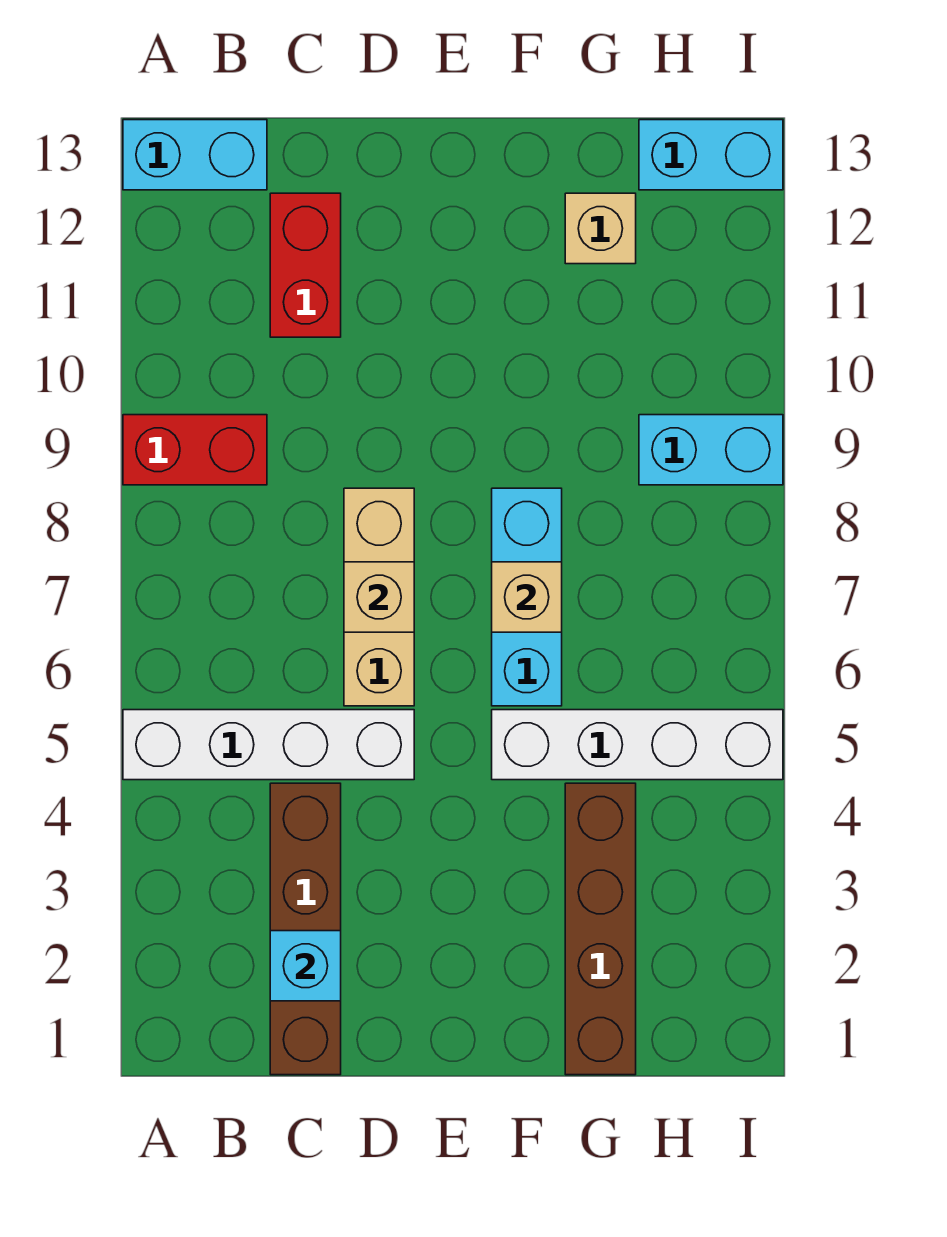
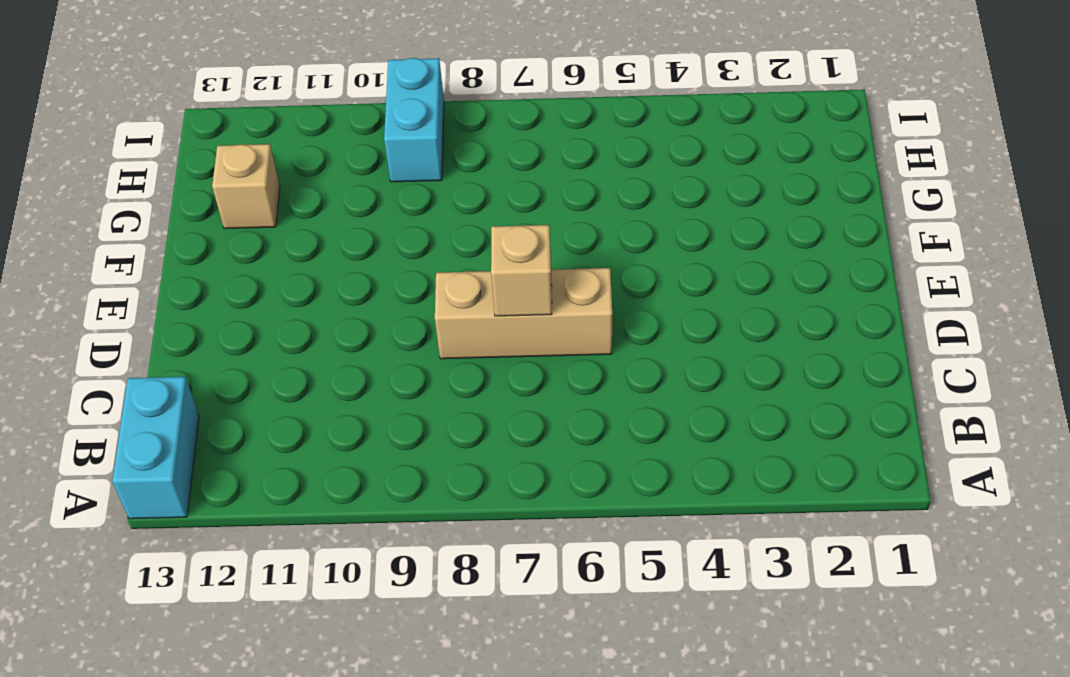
none -> white brick A5:D5 level 1
none -> red brick A9:B9 level 1
none -> brown brick C1:C4 level 1

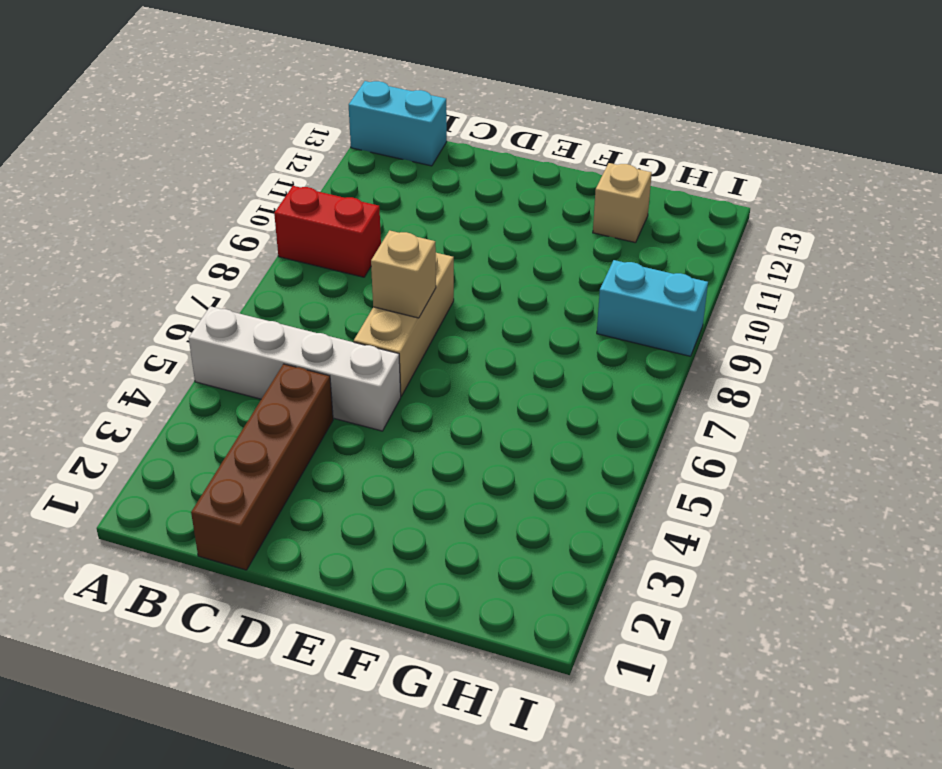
none -> red brick C11:C12 level 1
none -> white brick F5:I5 level 1
none -> cyan brick F6:F8 level 1

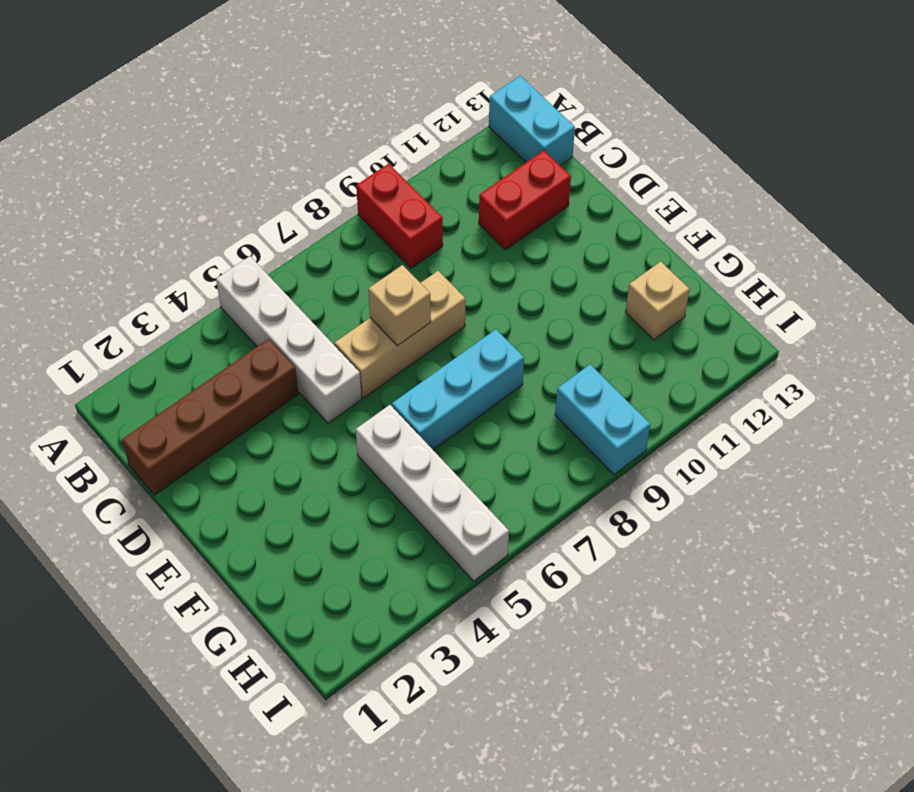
none -> brown brick G1:G4 level 1
none -> cyan brick H13:I13 level 1
none -> cyan brick C2 level 2

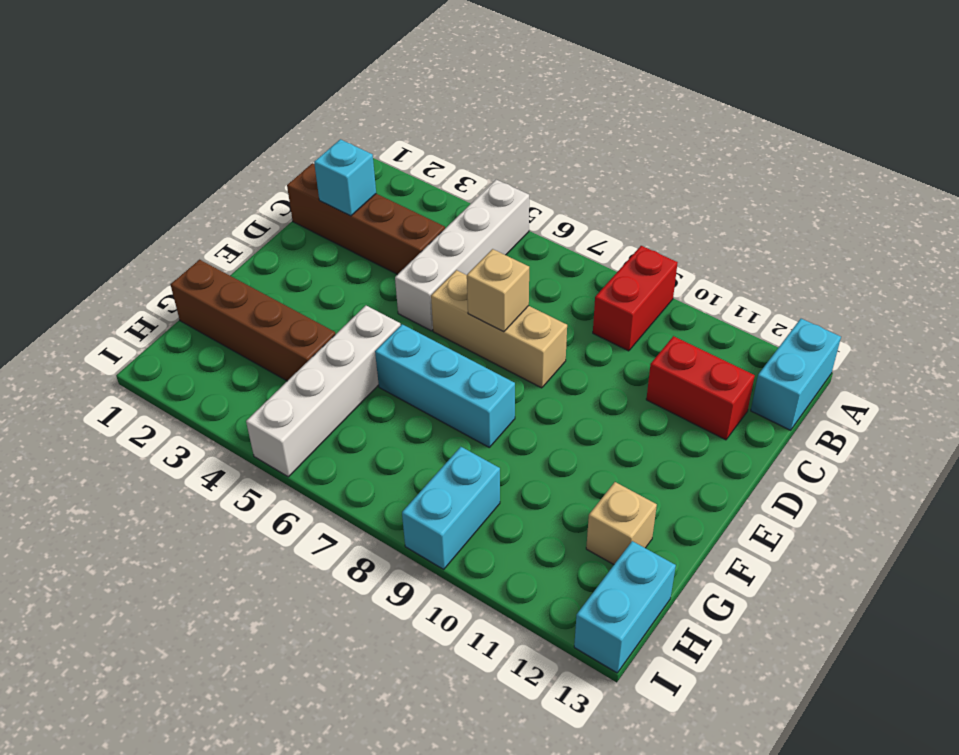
none -> tan brick F7 level 2

